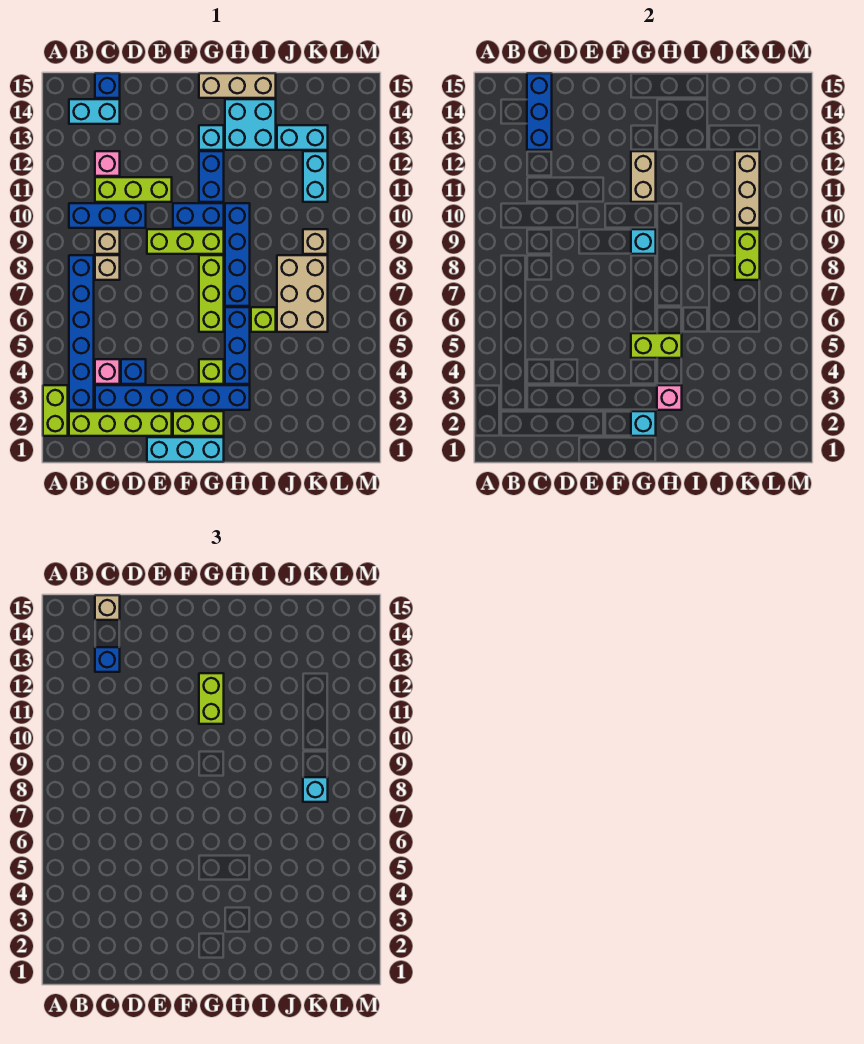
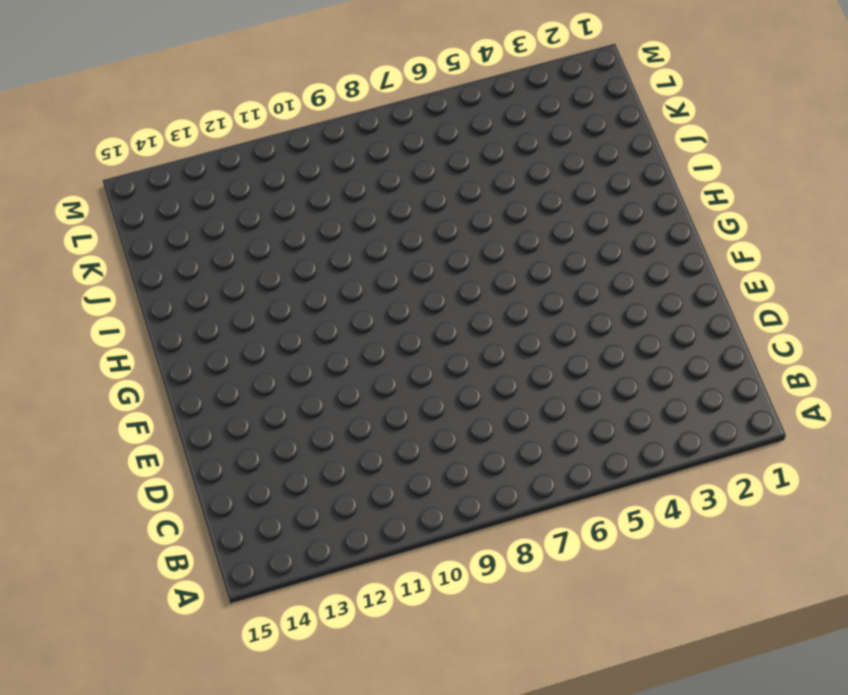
none -> lime brick A2:A3 level 1
none -> lime brick B2:E2 level 1
none -> blue brick B3:B8 level 1
none -> blue brick B10:D10 level 1

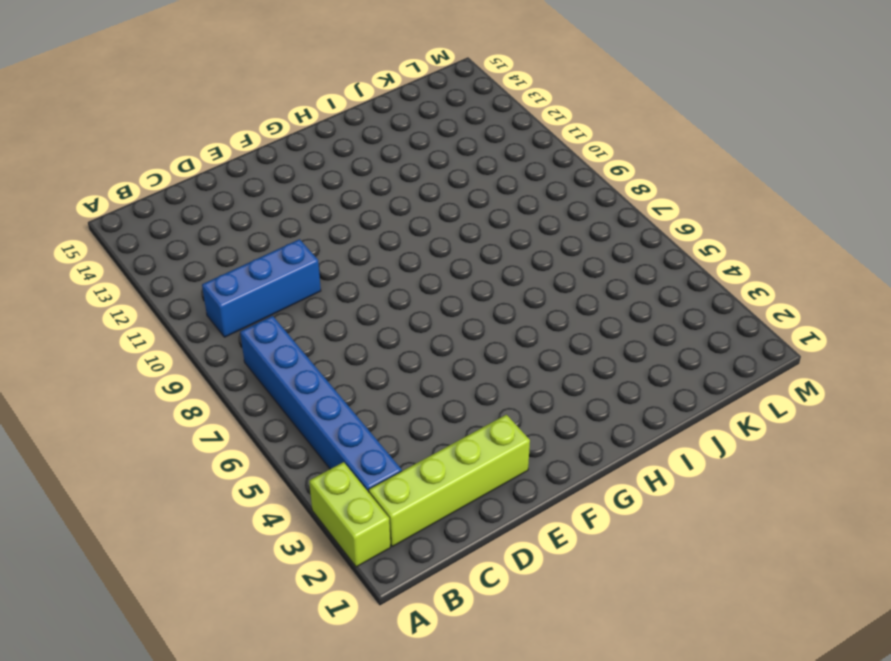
none -> cyan brick B14:C14 level 1
none -> blue brick C3:H3 level 1
none -> pink brick C4 level 1
none -> tan brick C8 level 1

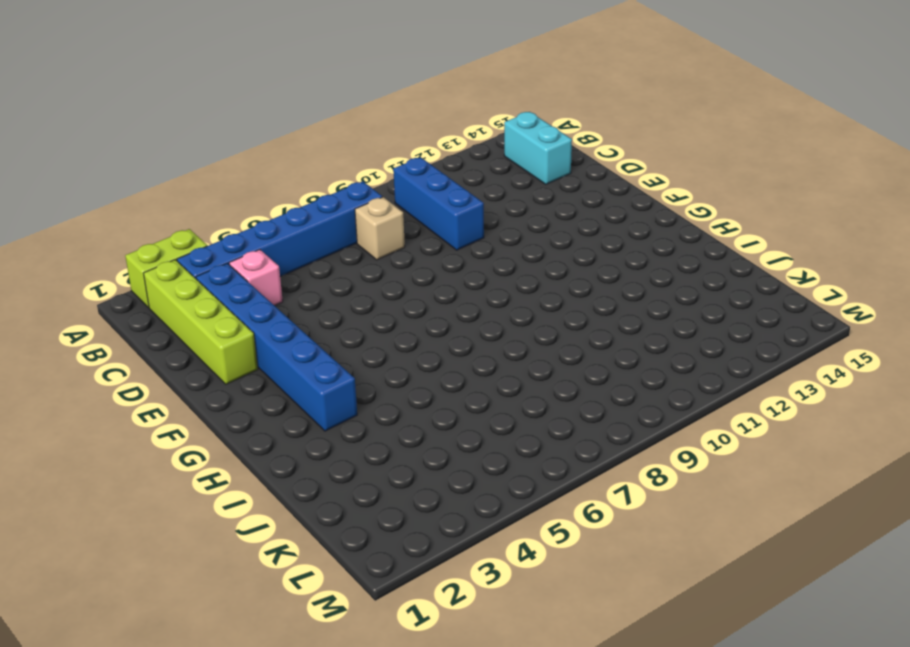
none -> tan brick C9 level 1
none -> lime brick C11:E11 level 1
none -> pink brick C12 level 1
none -> blue brick C15 level 1

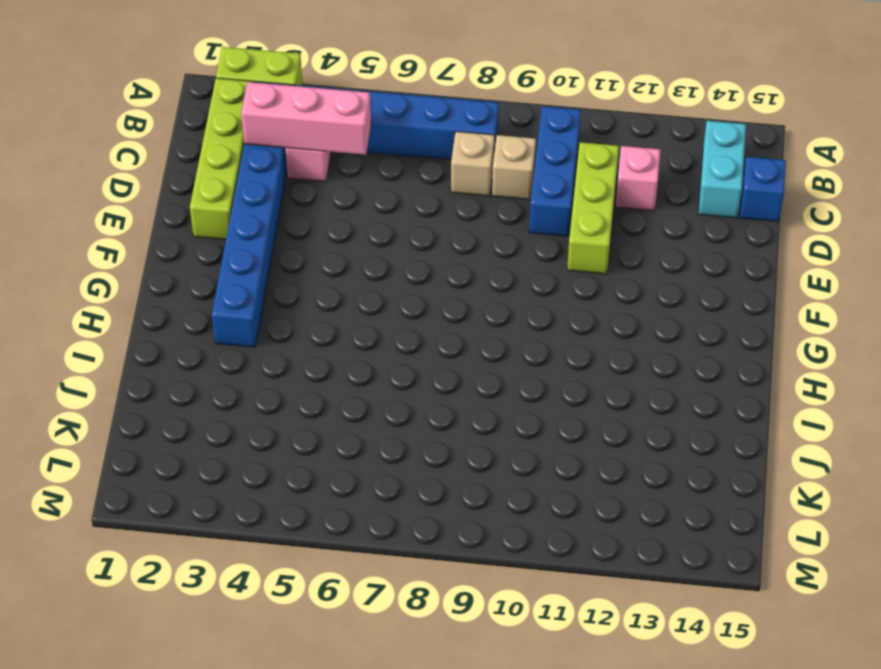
pink brick C3:C5 level 2 -> none
none -> blue brick D4 level 1
none -> cyan brick E1:G1 level 1
none -> lime brick E9:G9 level 1
none -> lime brick F2:G2 level 1

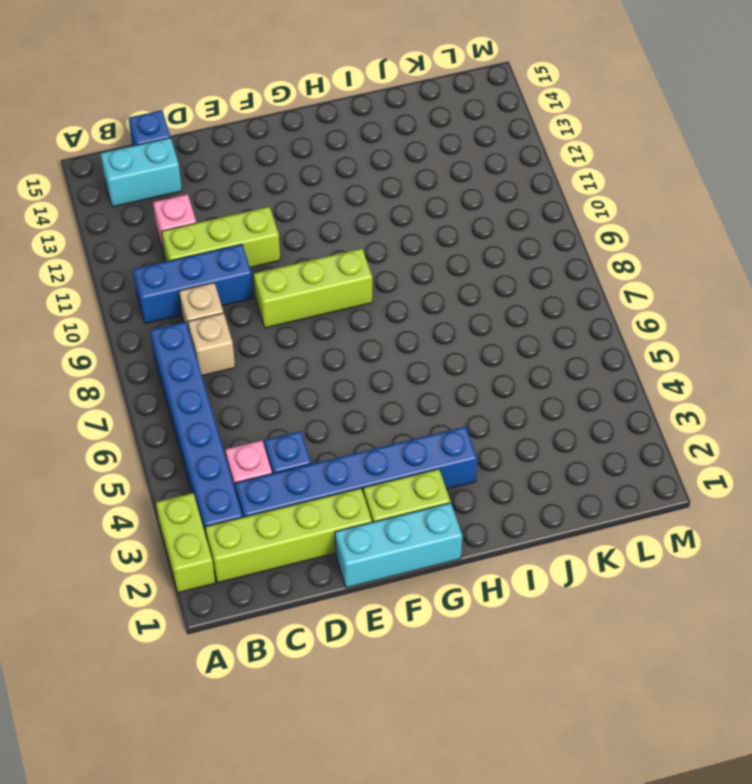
none -> blue brick F10:G10 level 1
none -> lime brick G4 level 1
none -> lime brick G6:G8 level 1
none -> blue brick G11:G12 level 1

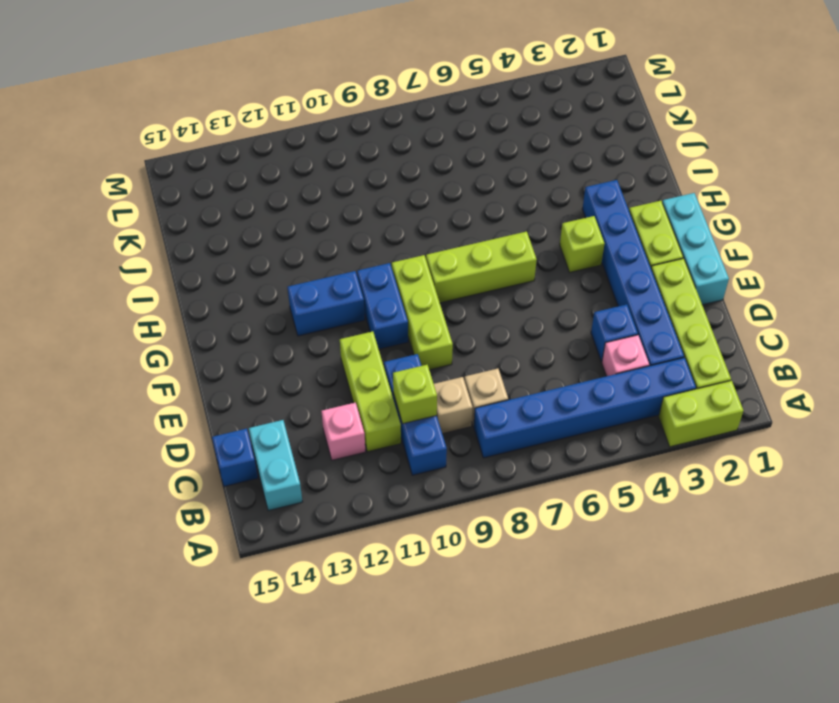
lime brick C10 level 2 -> lime brick I6 level 1
none -> cyan brick G13 level 1
none -> tan brick G15:I15 level 1
none -> blue brick H4:H6 level 1
none -> blue brick H7:H10 level 1

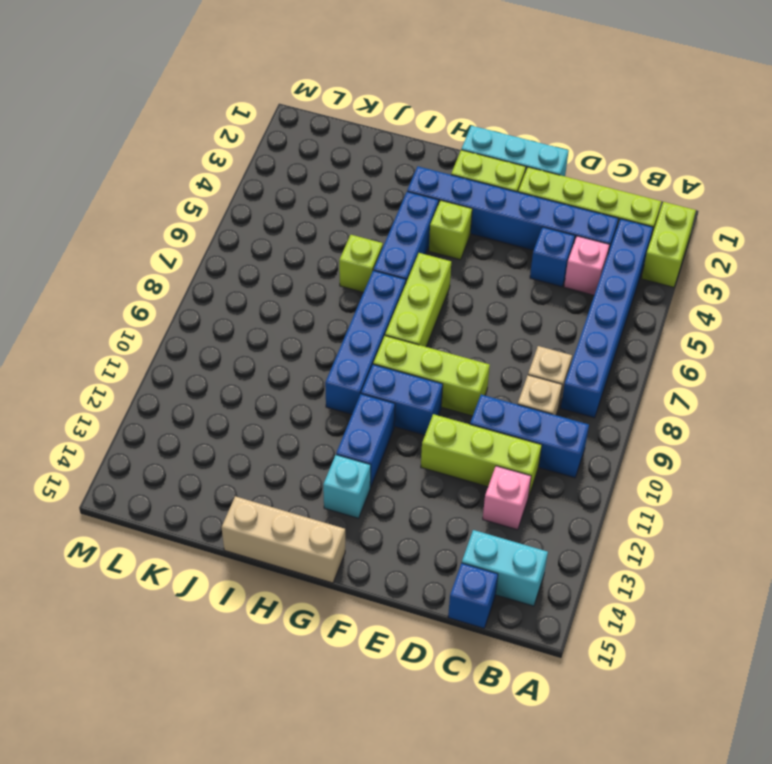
none -> cyan brick H13:I14 level 1
none -> tan brick J6:K8 level 1
none -> cyan brick J13:K13 level 1
none -> tan brick K9 level 1

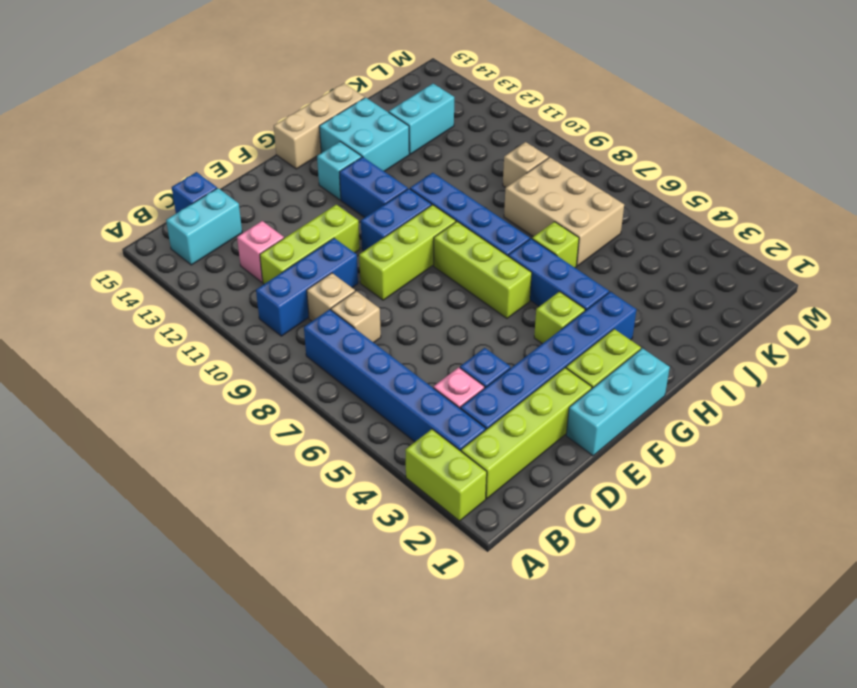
none -> cyan brick K11:K12 level 1
none -> blue brick C13:C15 level 2
none -> cyan brick G2 level 2
none -> lime brick G5:H5 level 2

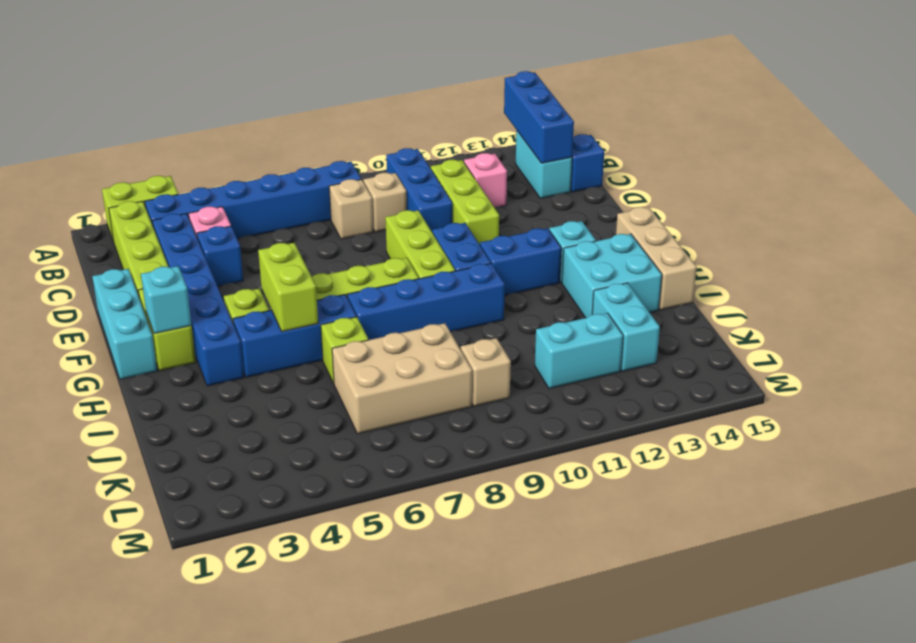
blue brick A14:C14 level 2 -> blue brick C13:C15 level 2
none -> cyan brick G9 level 2
none -> tan brick G11:G12 level 2
none -> pink brick H3 level 2
none -> lime brick K8:K9 level 2

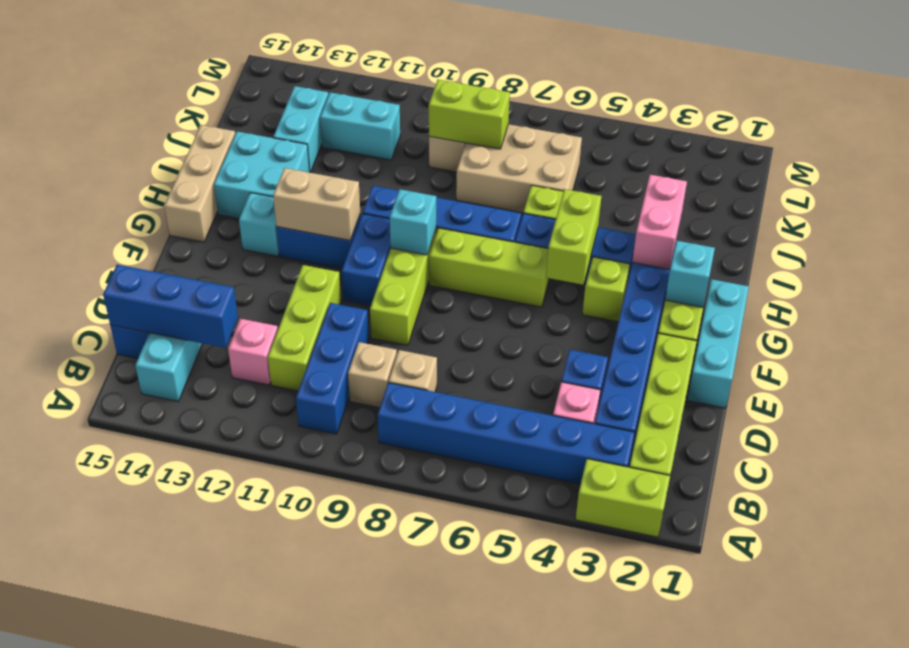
pink brick H3:I3 level 2 -> pink brick H3 level 2
none -> tan brick K10:K12 level 2
none -> blue brick C13 level 3
none -> tan brick C15 level 3
none -> lime brick G11:G12 level 3

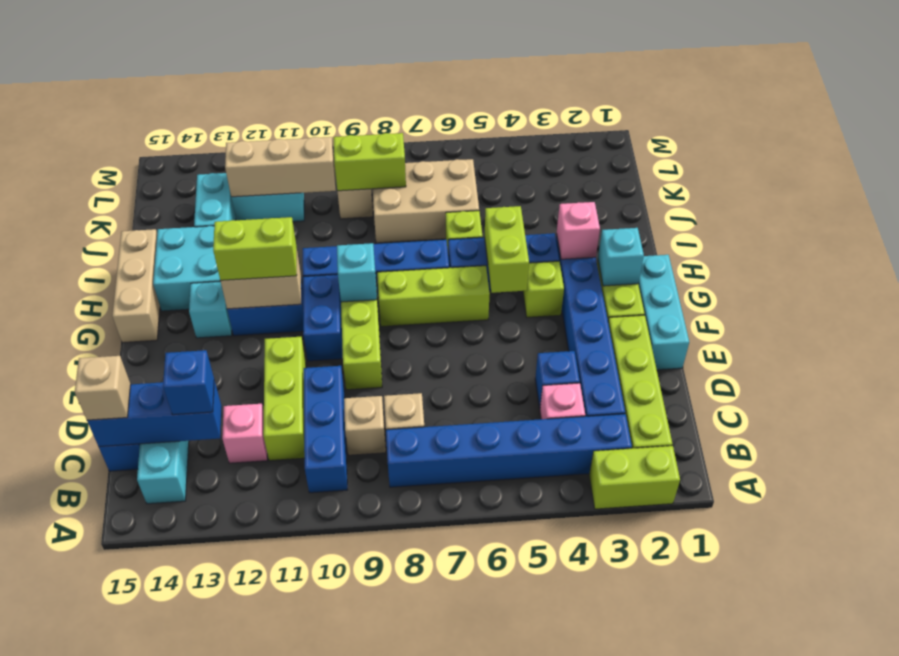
none -> cyan brick K8 level 3

